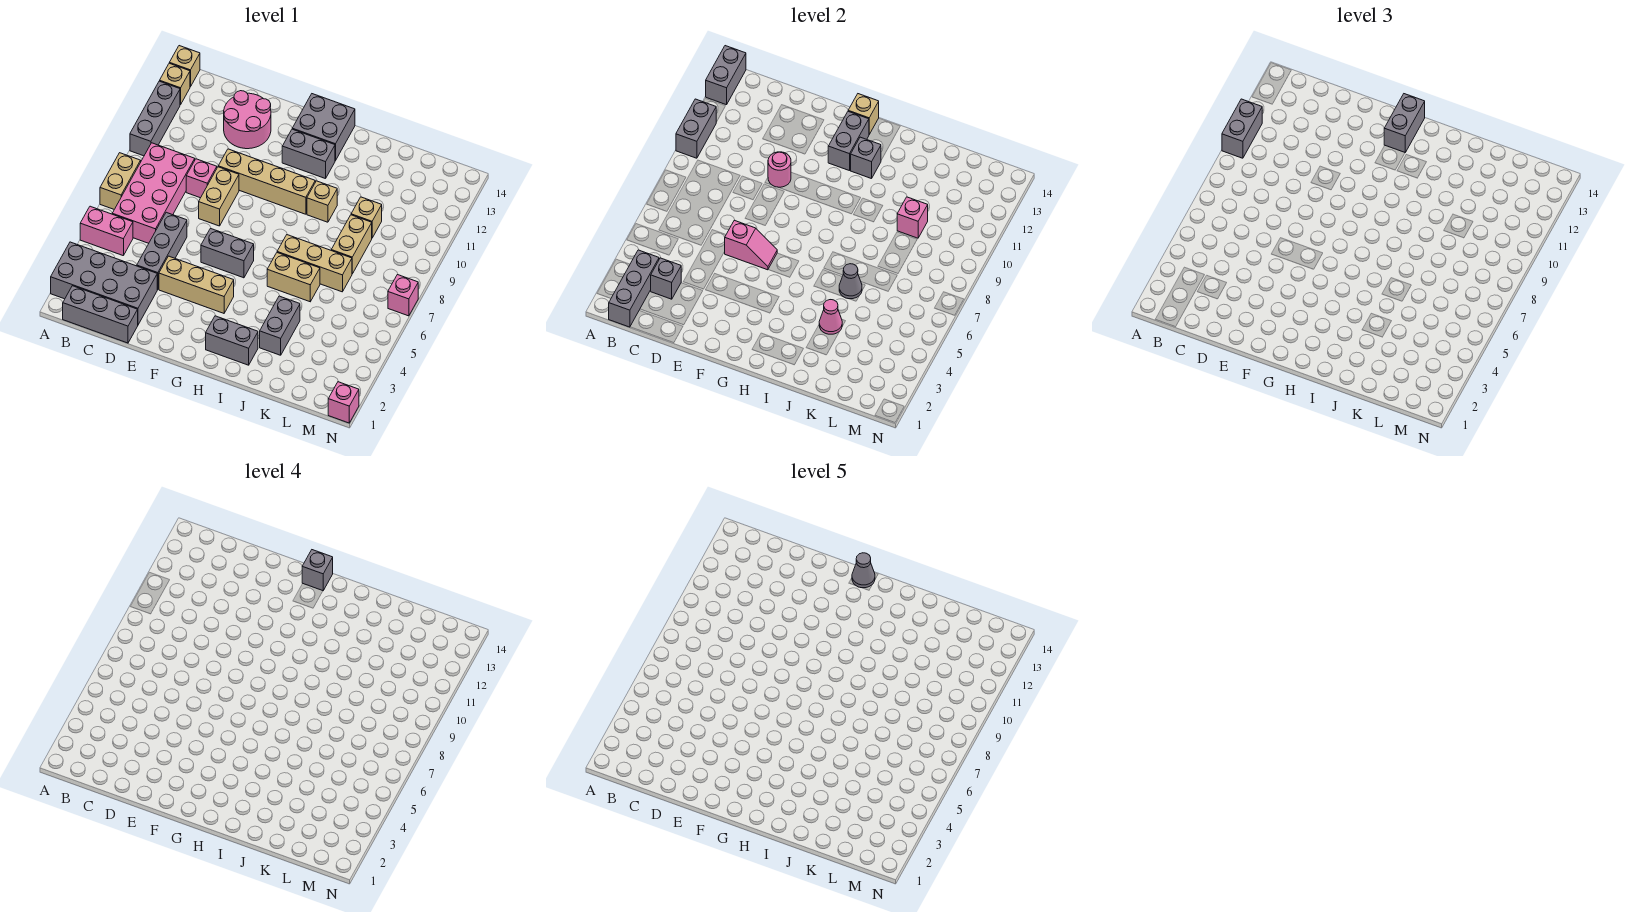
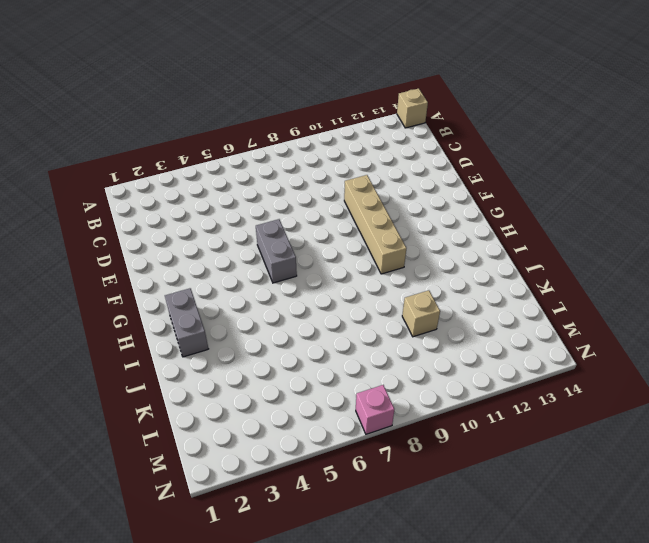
none -> grey brick A2:D3 level 1
none -> pink brick A5:B5 level 1
none -> tan brick A7:A8 level 1
none -> grey brick A10:A12 level 1

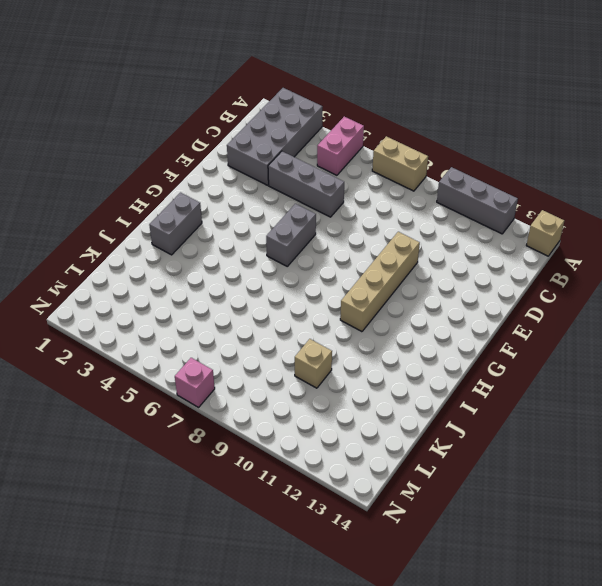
none -> tan brick A13 level 1
none -> grey brick B1:D1 level 1
none -> pink brick B6:C9 level 1
none -> pink brick D9 level 1

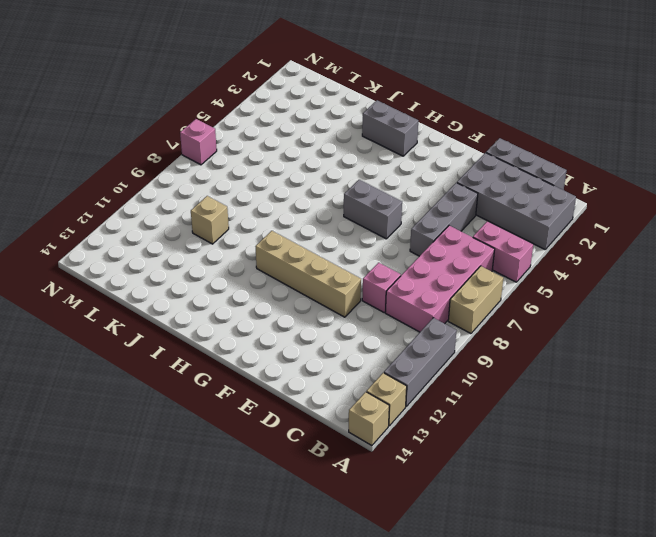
none -> pink round brick D12:E13 level 1
none -> tan brick E4:G4 level 1
none -> tan brick E8:E9 level 1
none -> grey brick G12:H12 level 1

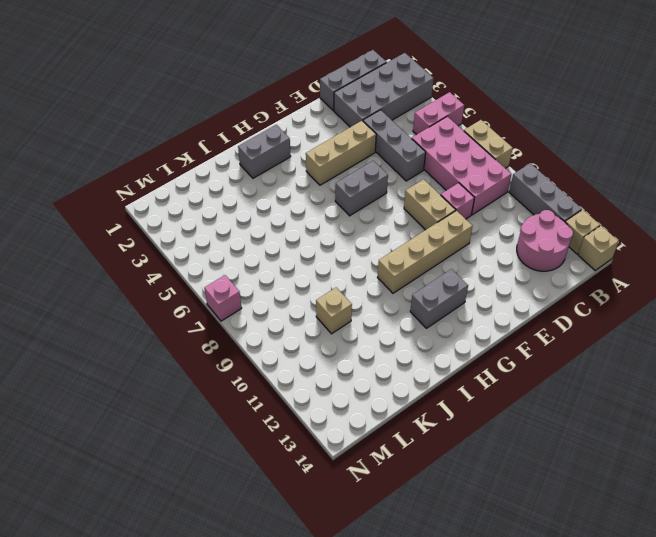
pink round brick B12:C13 level 1 -> pink round brick D12:E13 level 1
none -> grey brick G13:H14 level 1
none -> tan brick I6:J6 level 1
none -> tan brick I7:K7 level 1
none -> tan brick I10 level 1

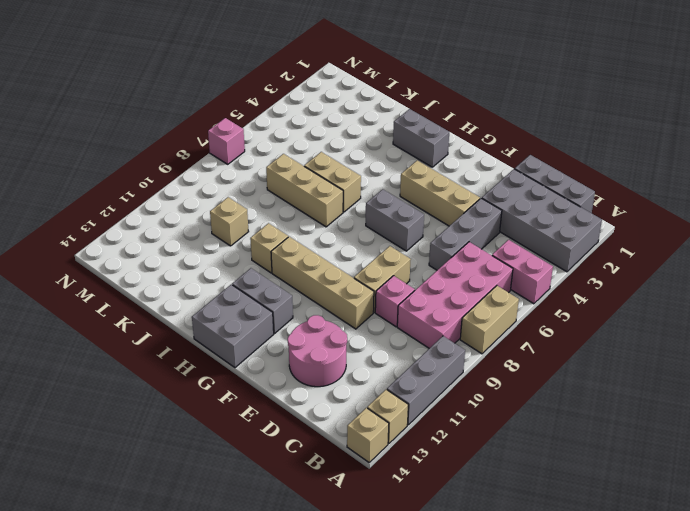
none -> grey brick J3:J4 level 1
none -> tan brick K8:K9 level 1
none -> pink brick N1 level 1
none -> grey brick A10:A11 level 2

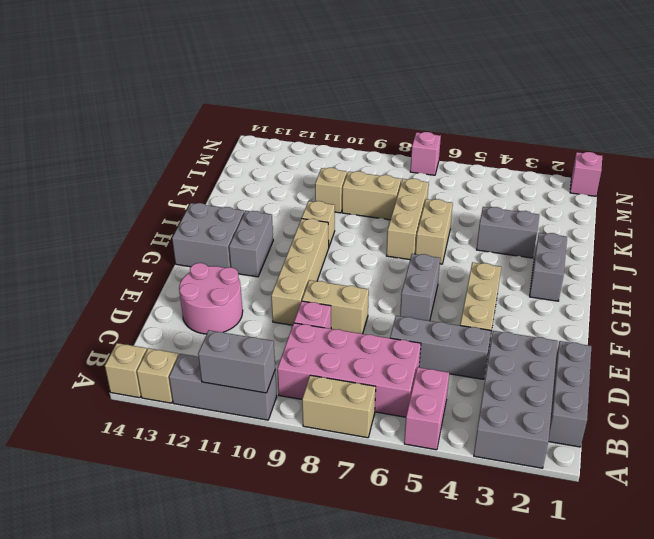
none -> grey brick A13:A14 level 2
none -> grey brick B1:B3 level 2
none -> grey brick C3 level 2
none -> pink slope E6:F6 level 2 top E

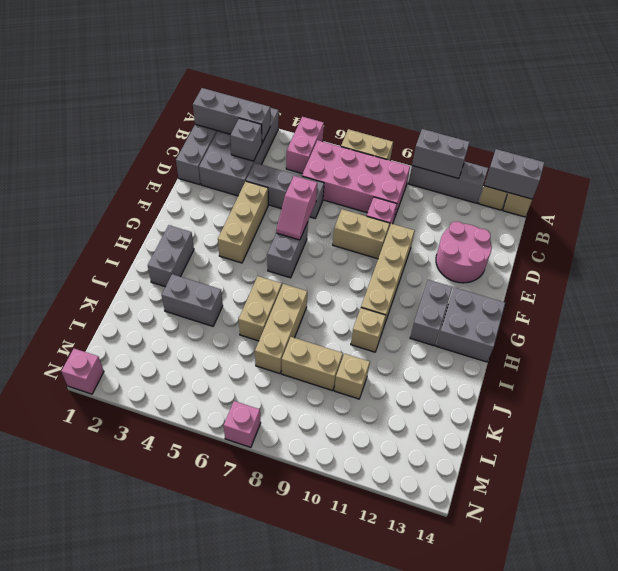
none -> pink round brick E10 level 2
none -> grey brick G12:G13 level 2
none -> tan brick G14 level 2
none -> grey brick H12 level 2

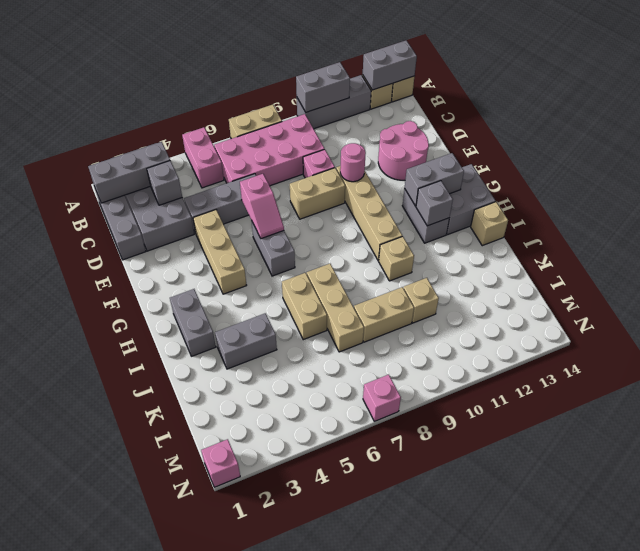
tan brick I14 level 1 -> tan brick G14 level 2
none -> pink cone J4 level 2
none -> grey cone J6 level 2
none -> pink brick K10 level 2
none -> grey brick A10:A11 level 3

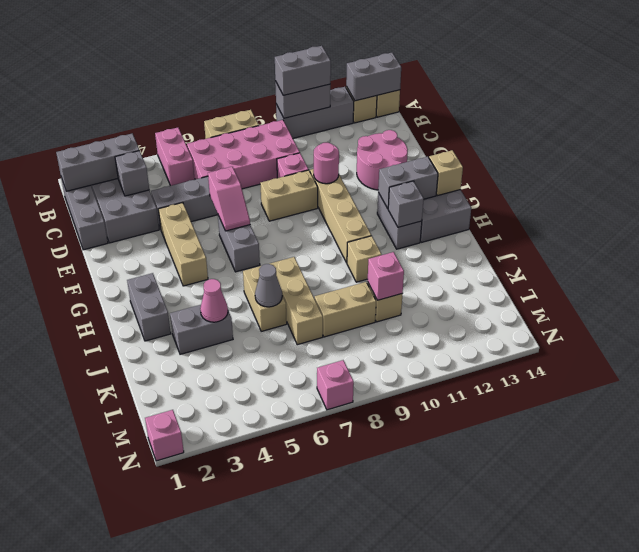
none -> grey brick G13:G14 level 3
none -> grey brick G14 level 4
none -> grey cone G14 level 5

